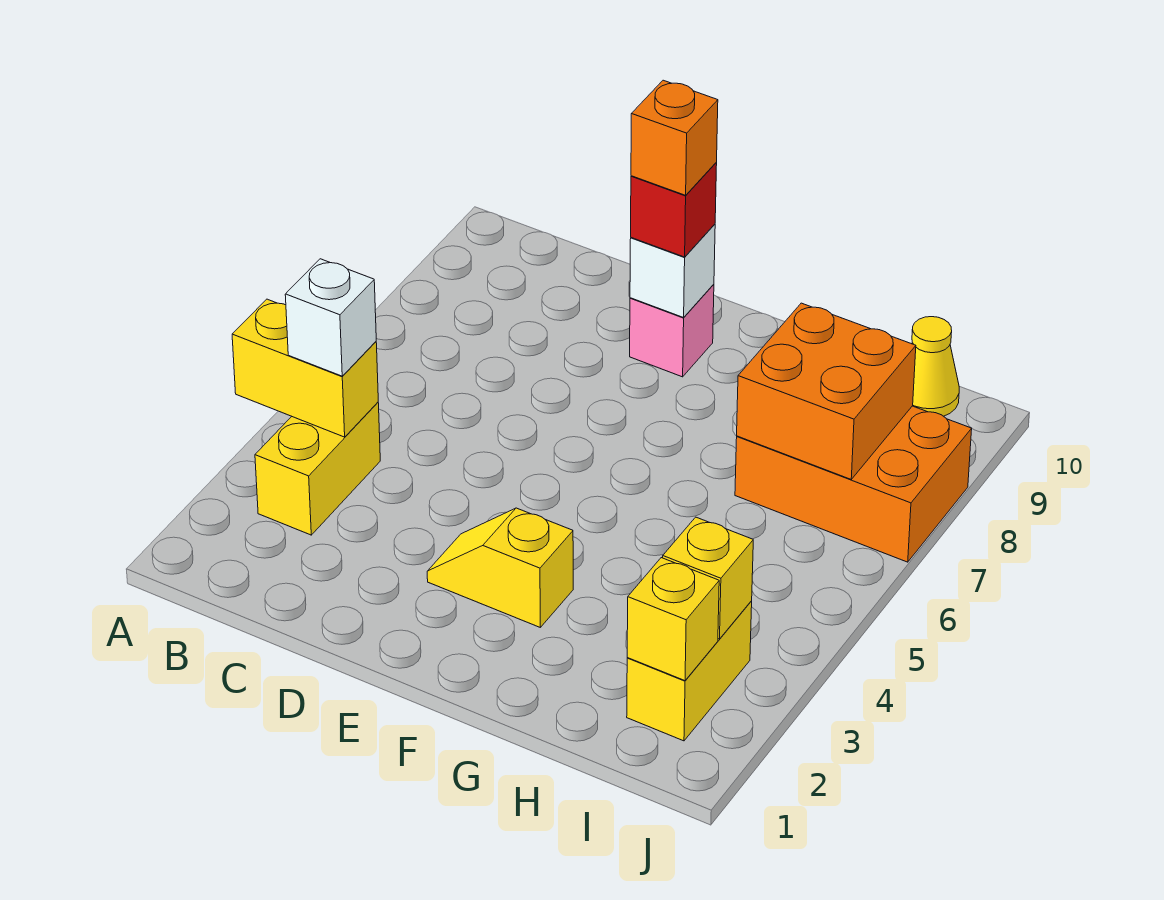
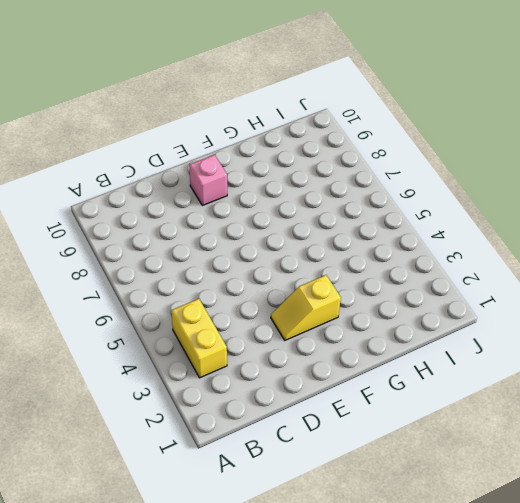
none -> orange brick H7:J8 level 1
none -> yellow brick I2:I3 level 1
none -> yellow cone I10 level 1

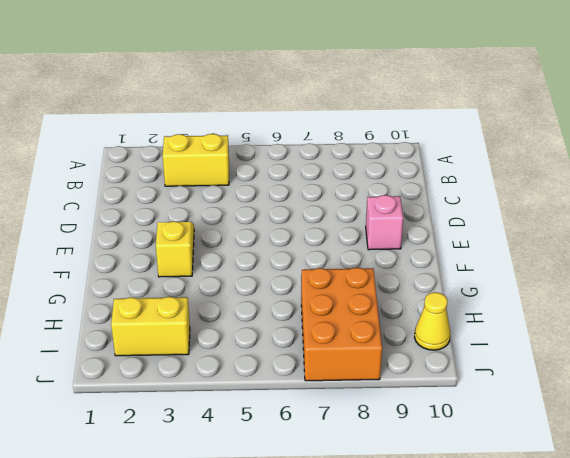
none -> yellow brick A4:B4 level 2
none -> white brick E9 level 2
none -> orange brick H7:I8 level 2

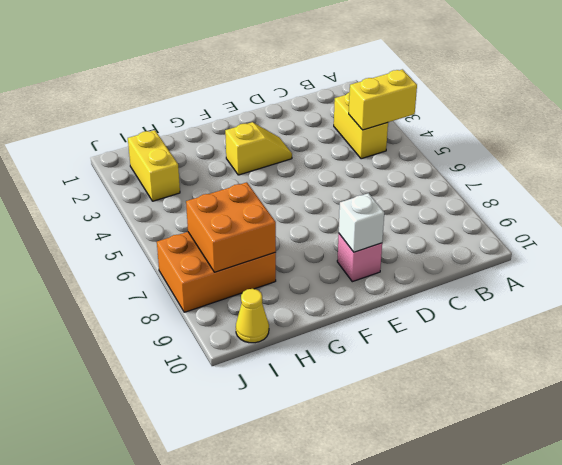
none -> yellow brick I2 level 2
none -> yellow brick I3 level 2
none -> white brick B4 level 3

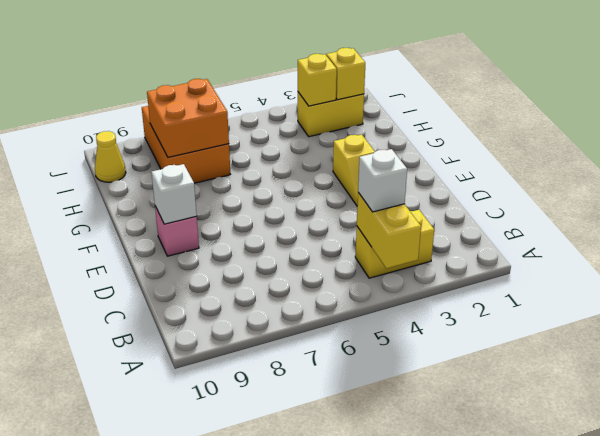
none -> red brick E9 level 3
none -> orange brick E9 level 4

